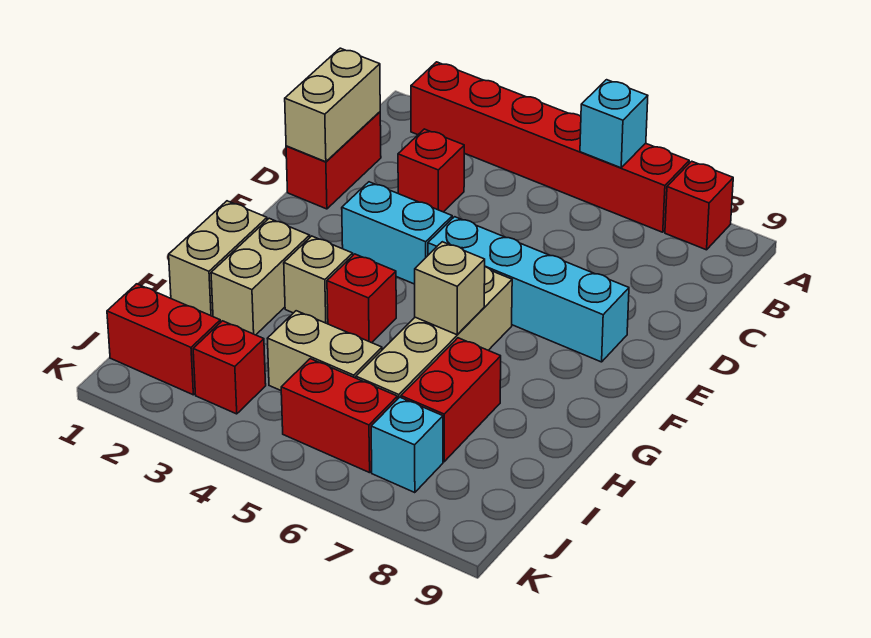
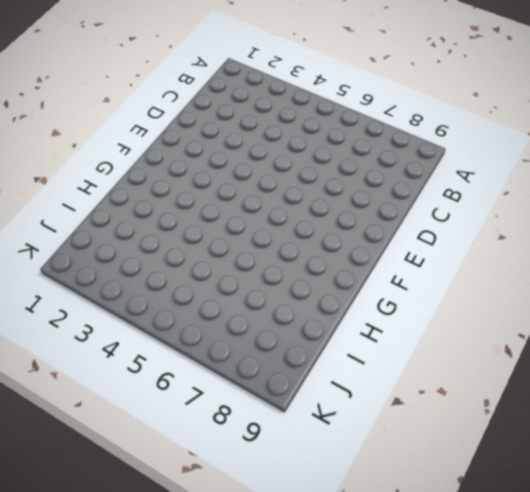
none -> red brick A2:A7 level 1
none -> red brick A8 level 1
none -> red brick C1:D1 level 1

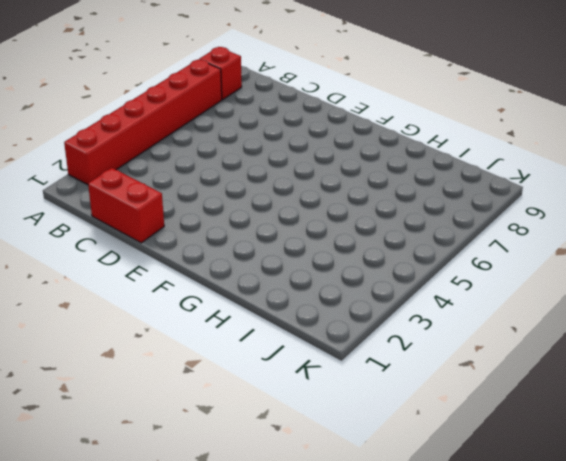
none -> red brick C3 level 1
none -> cyan brick E3:E4 level 1
none -> cyan brick E5:E8 level 1

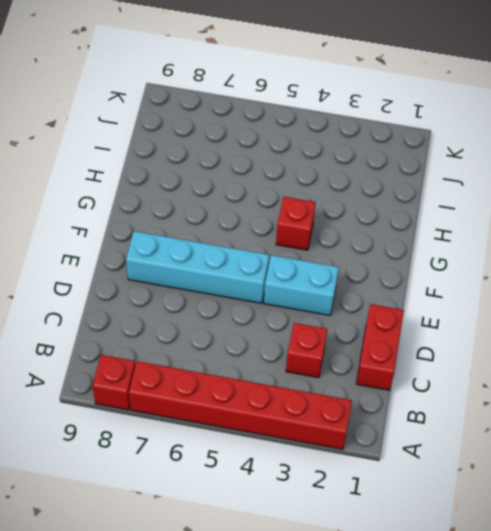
none -> tan brick F6:I6 level 1
none -> tan brick G1:H1 level 1
none -> tan brick G2:H2 level 1

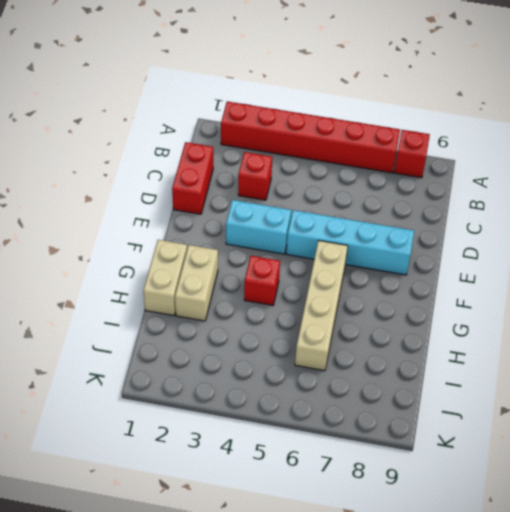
none -> tan brick G3 level 1
none -> red brick H7:I7 level 1
none -> tan brick I4:I5 level 1

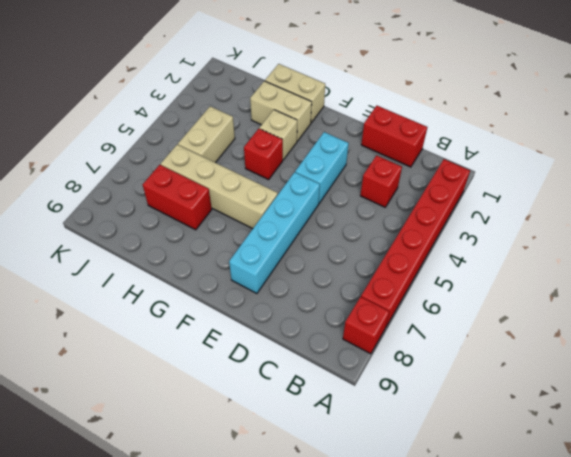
none -> red brick J1:J2 level 1
none -> red brick J3 level 1
none -> red brick J5:J6 level 1

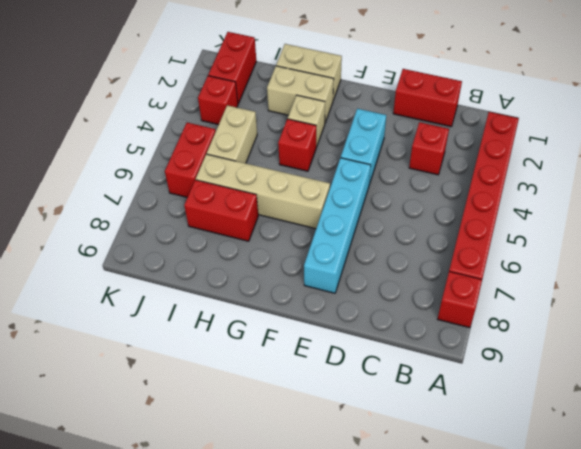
none -> cyan brick J7 level 1
none -> cyan brick A6 level 2
none -> tan brick C1:D1 level 2

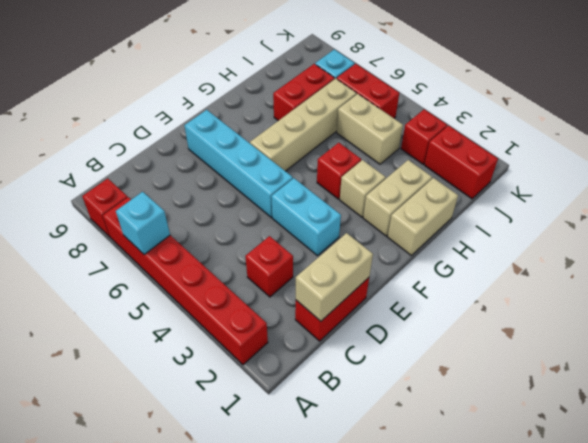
none -> tan brick G6 level 2

